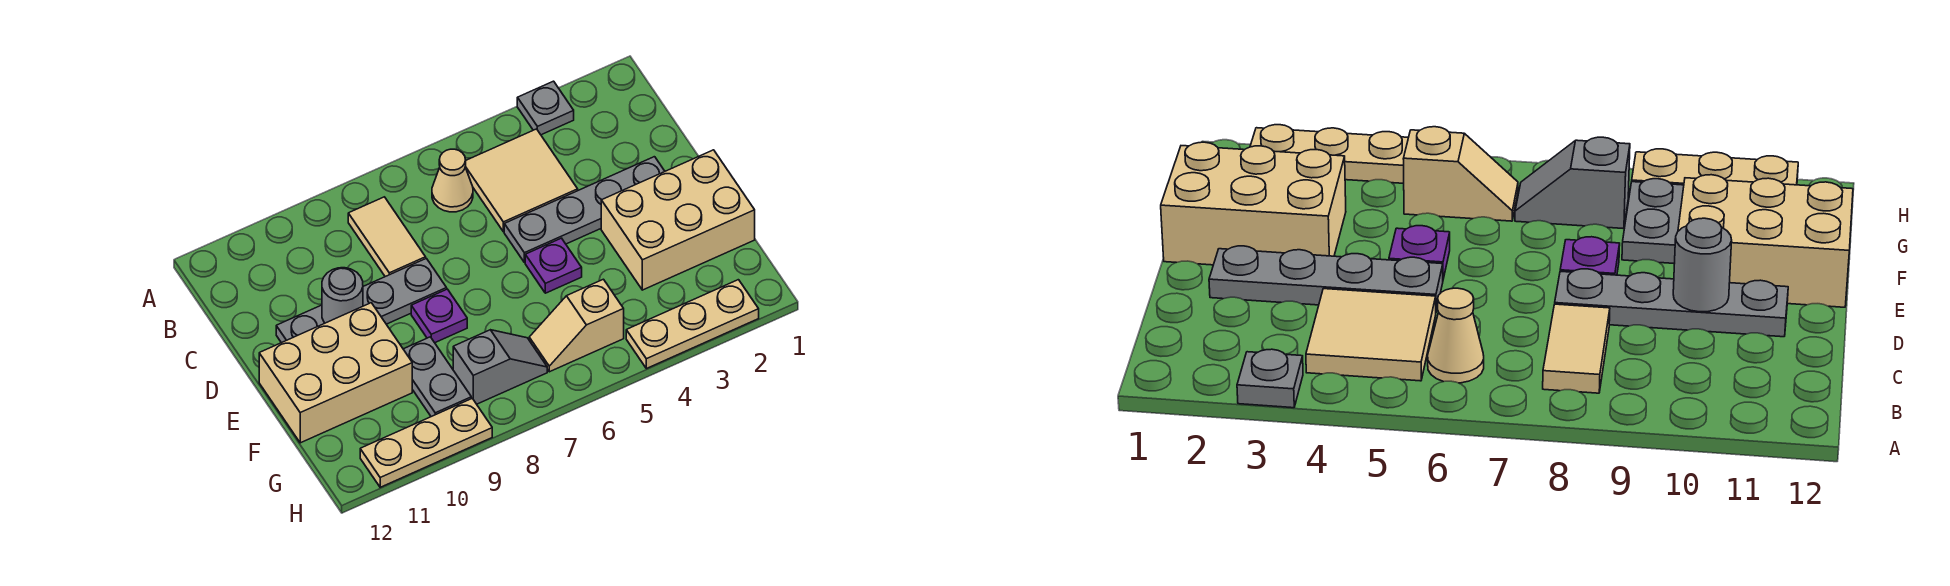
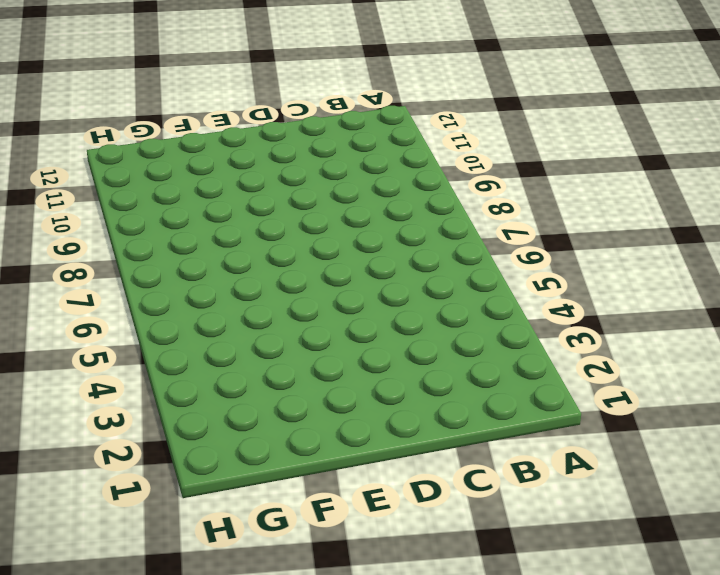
none -> grey plate A3 level 1
none -> tan tile B4:C5 level 1
none -> tan cone B6 level 1

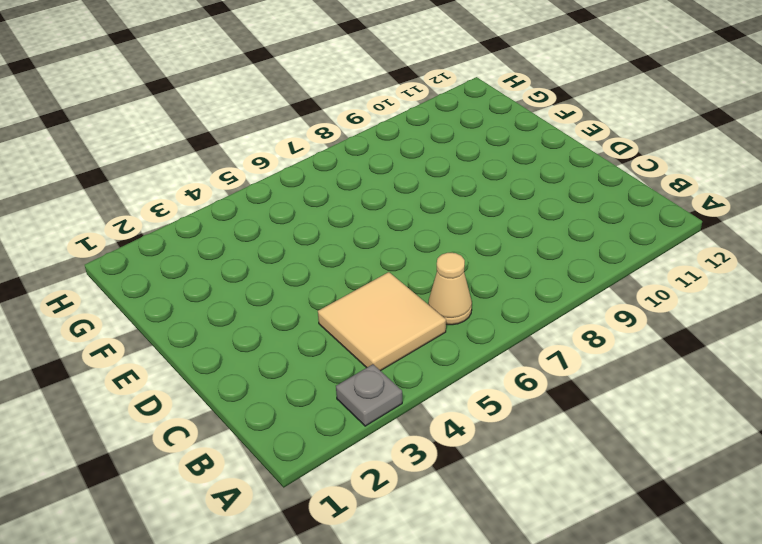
none -> tan tile B8:C8 level 1
none -> grey plate D2:D5 level 1
none -> grey plate D8:D11 level 1

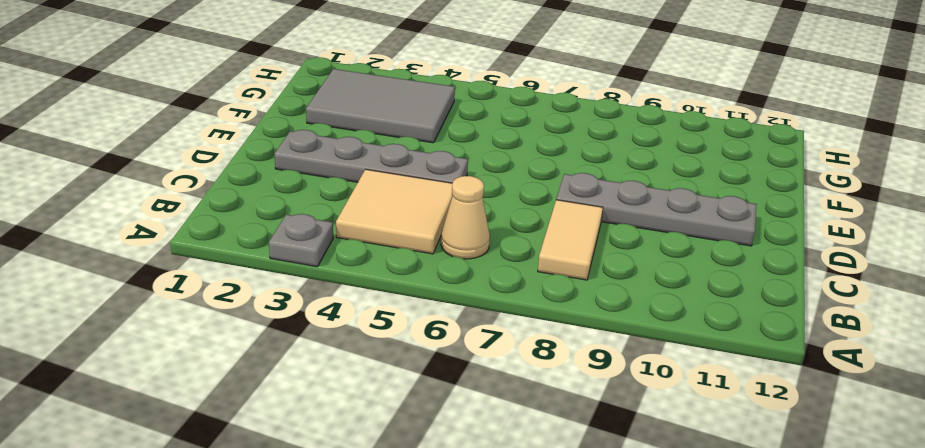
grey tile F2:G4 level 1 -> tan brick E1:F3 level 1
none -> purple plate E5 level 1
none -> purple plate E8 level 1
none -> tan brick E10:F12 level 1

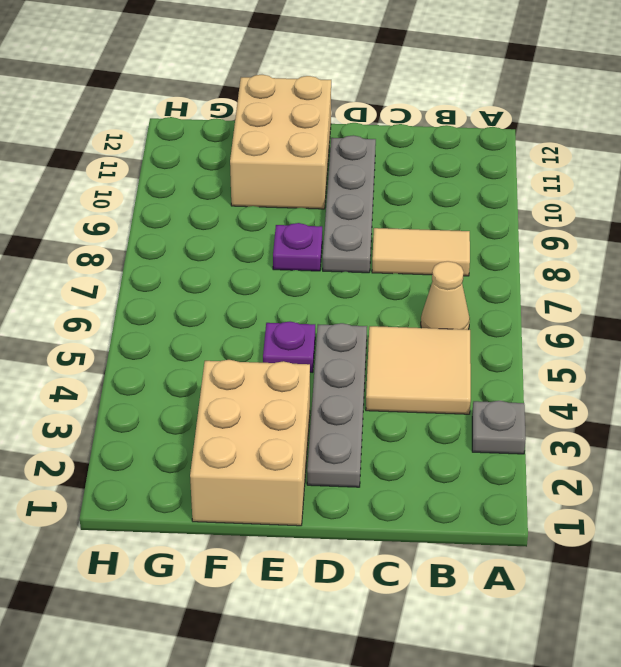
none -> grey plate F9:G9 level 1
none -> tan slope G5:G6 level 1 top 5
none -> grey slope G7:G8 level 1 top 8

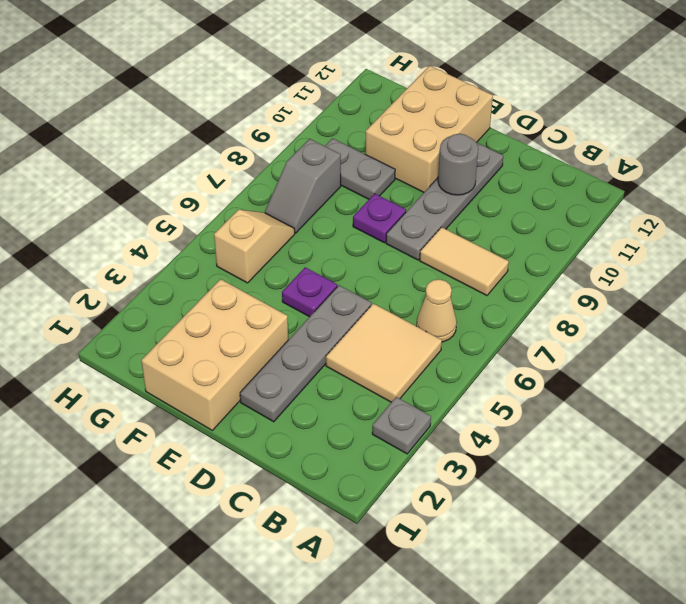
none -> tan plate H2:H4 level 1
none -> tan plate H9:H11 level 1

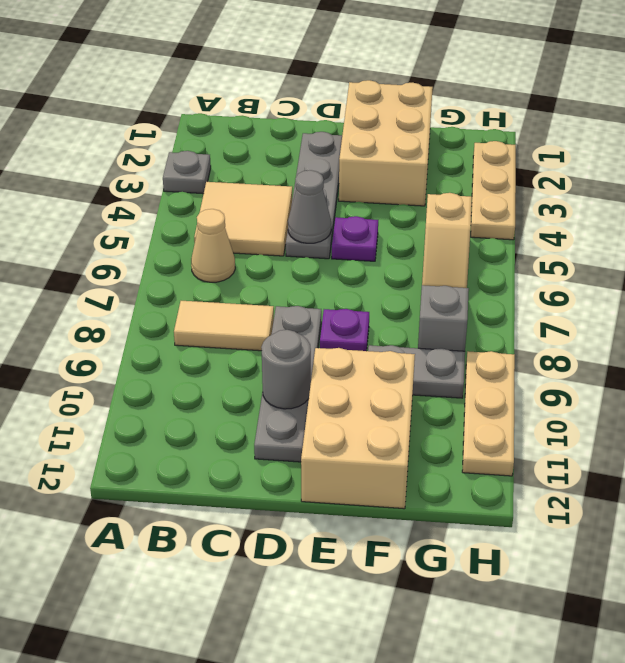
grey cone D5 level 2 -> none

